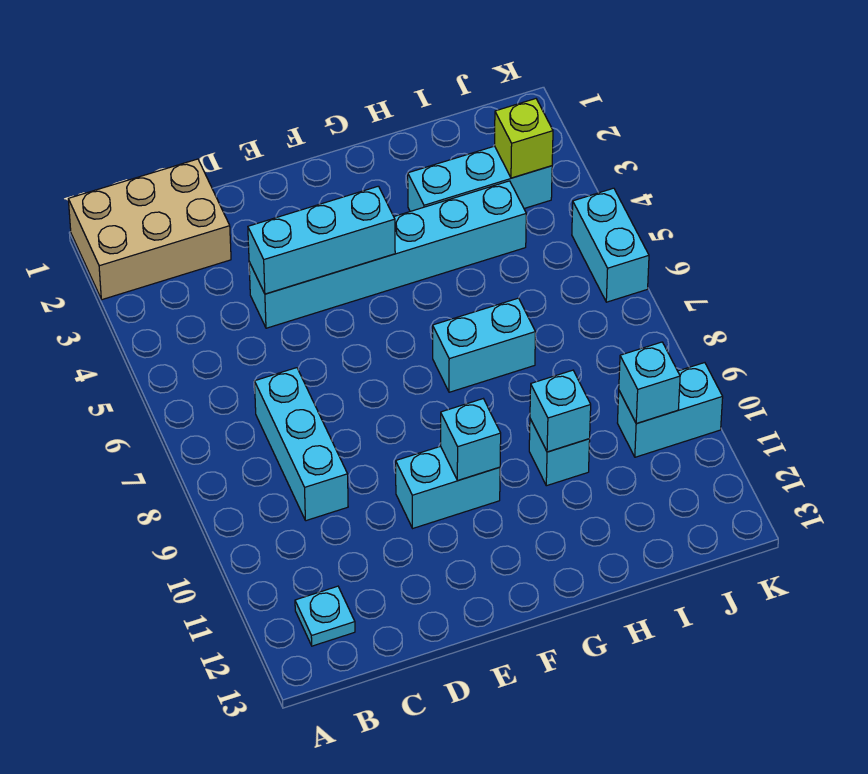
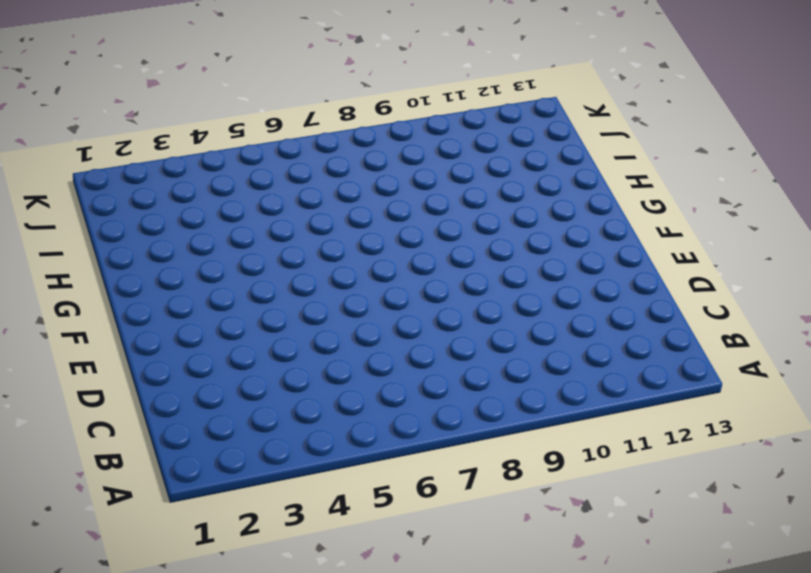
none -> tan brick A1:C2 level 1
none -> cyan plate B12 level 1
none -> cyan brick C7:C9 level 1

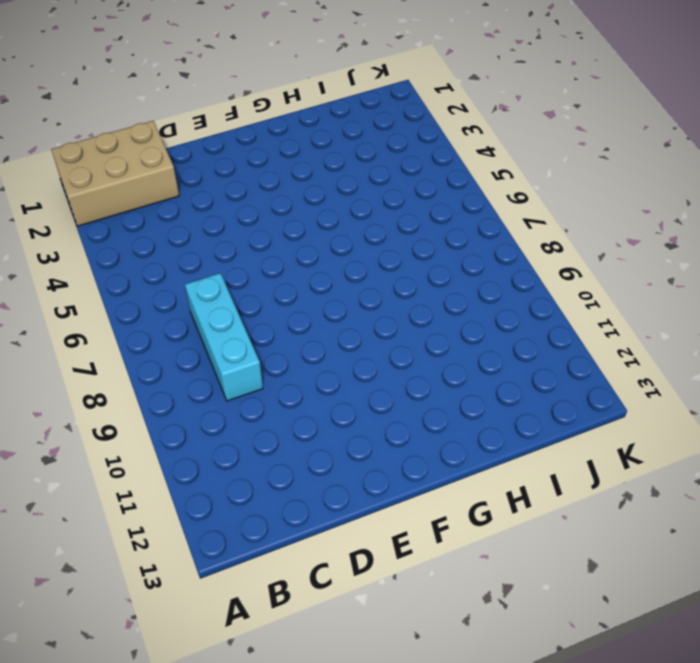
none -> cyan plate B12 level 1
none -> cyan brick D4:I4 level 1
none -> cyan brick E10:F10 level 1

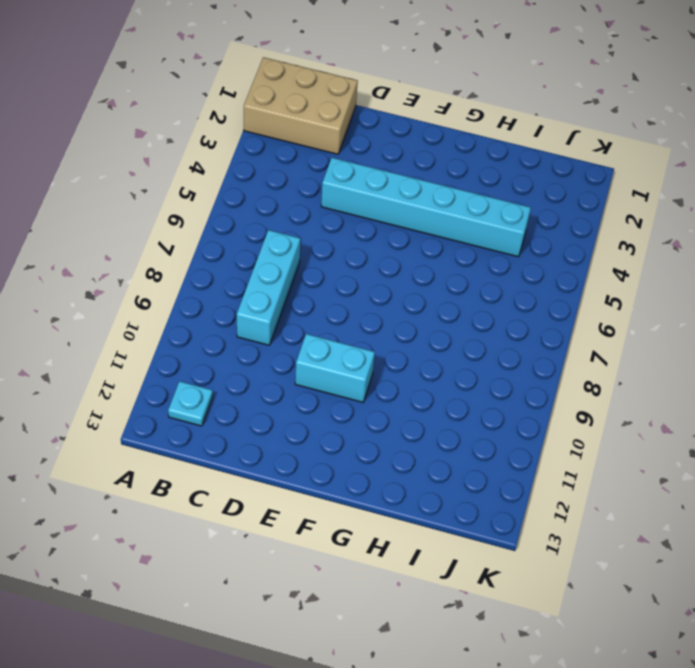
none -> cyan brick G7:H7 level 1
none -> cyan brick H3:J3 level 1
none -> cyan brick H10 level 1

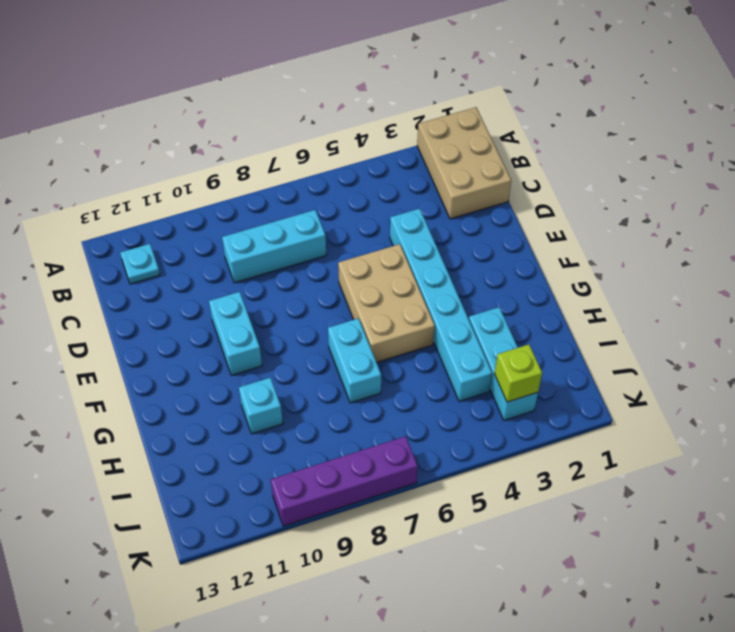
tan brick E5:G6 level 1 -> none
purple brick K7:K10 level 1 -> cyan brick J10:K10 level 1
none -> cyan brick K5:K6 level 1
none -> cyan brick D4:F4 level 2
none -> cyan brick F10 level 2

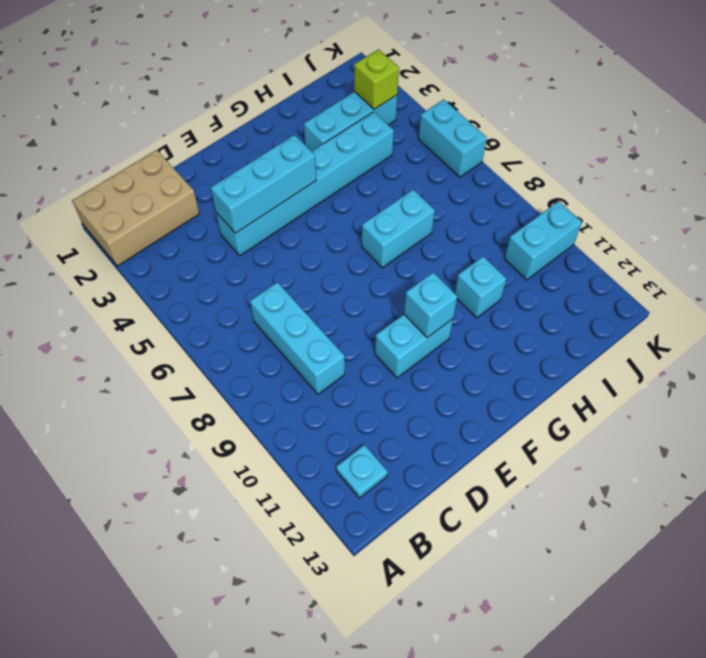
none -> cyan brick H10 level 2
none -> cyan brick J10 level 2

